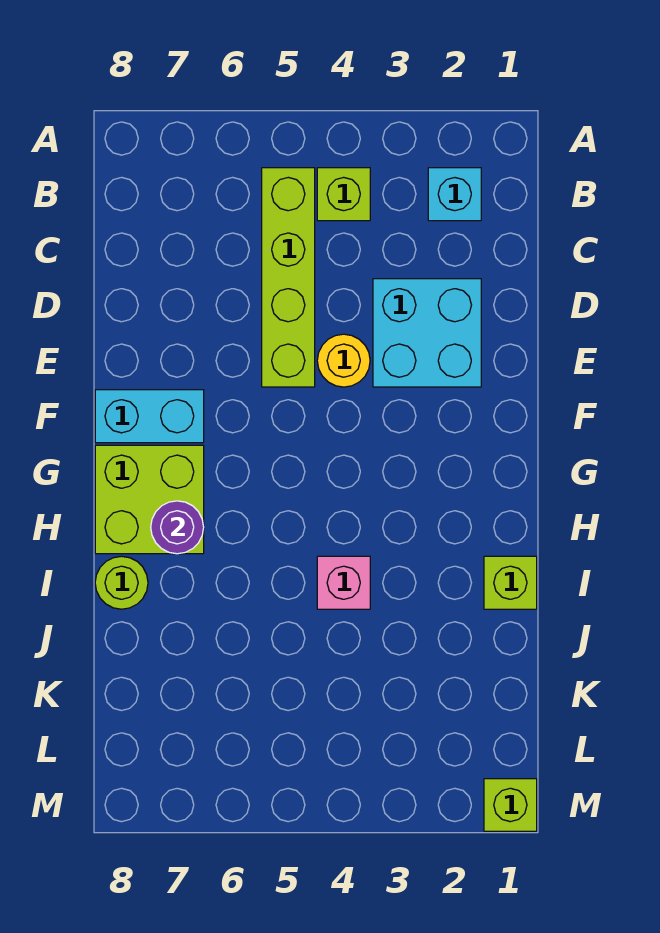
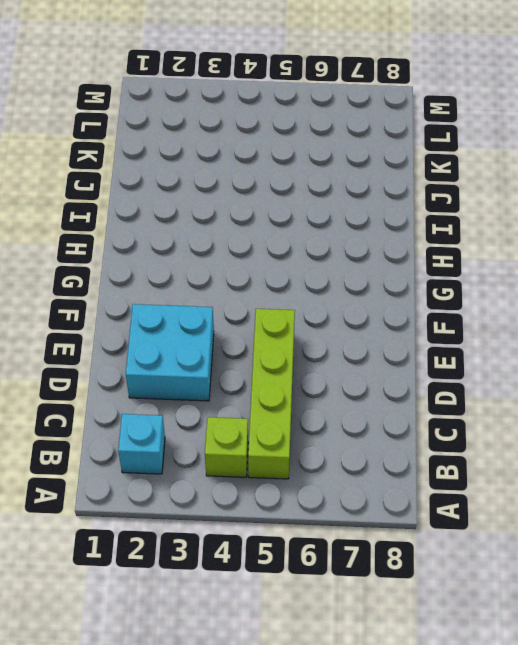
none -> yellow round brick E4 level 1
none -> cyan brick F7:F8 level 1
none -> lime brick G7:H8 level 1

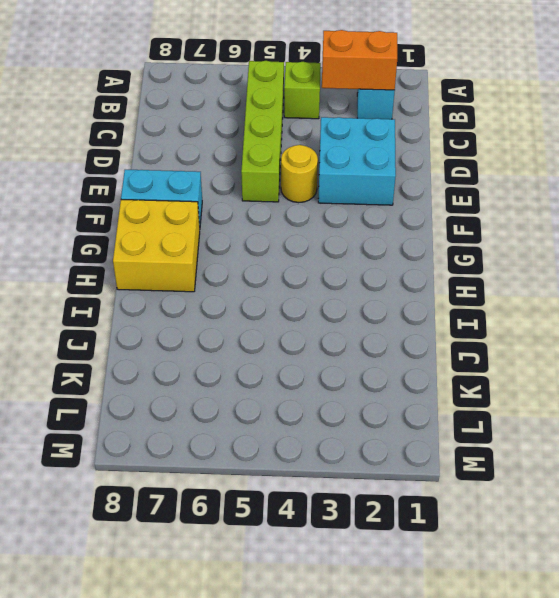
orange brick B2:B3 level 2 -> none
yellow brick G7:H8 level 1 -> lime brick G7:H8 level 1
none -> lime brick I1 level 1
none -> pink brick I4 level 1
none -> lime round brick I8 level 1

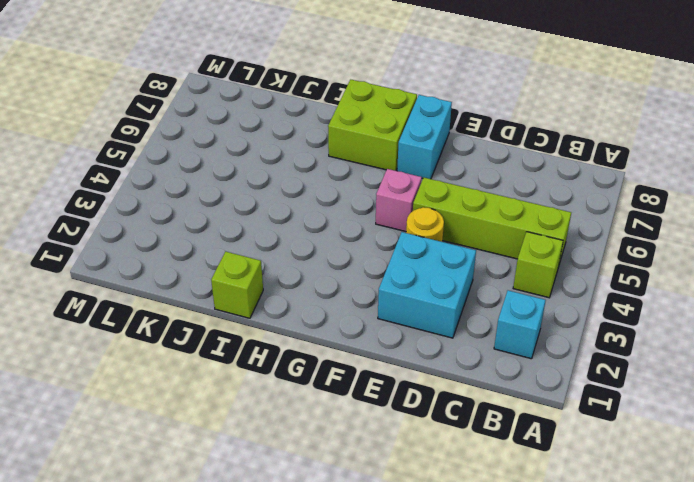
pink brick F5 level 1 -> pink brick I4 level 1
none -> lime round brick I8 level 1
none -> lime brick M1 level 1
none -> purple round brick H7 level 2

